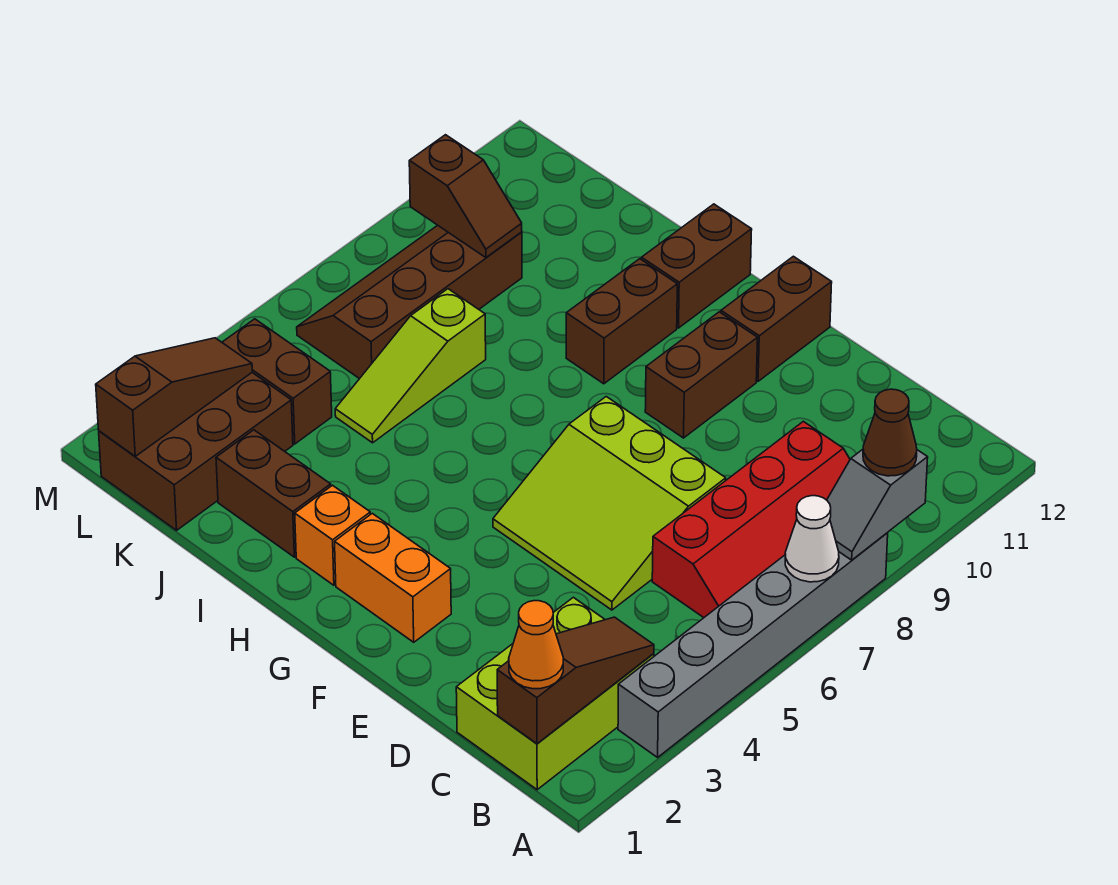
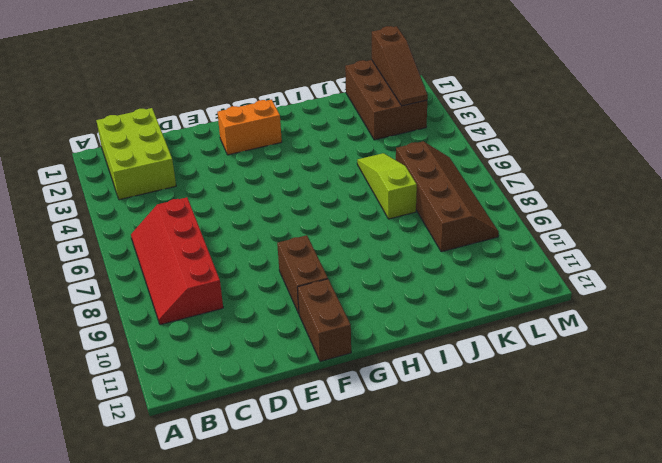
none -> grey brick A3:A8 level 1
none -> lime slope D5:F7 level 1 top 7
none -> orange brick H2 level 1

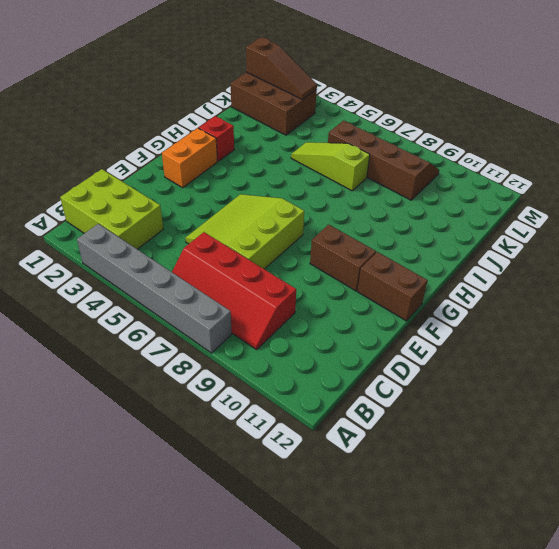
red brick H2 level 1 -> orange brick H2 level 1
none -> brown brick H9:H10 level 1
none -> brown brick H11:H12 level 1
none -> brown brick I2:J2 level 1

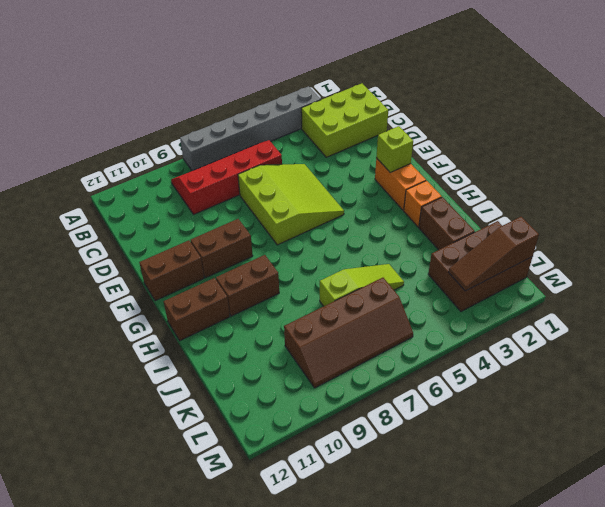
lime brick F2 level 2 -> none
none -> brown brick K4:L4 level 1
none -> white cone A7 level 2
none -> grey slope A8:A9 level 2 top 9

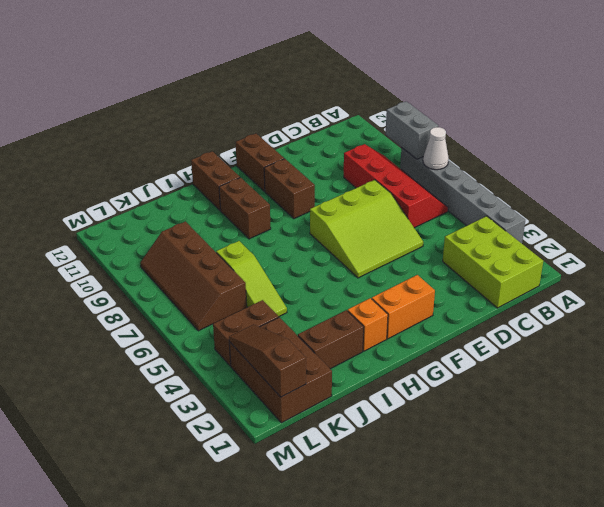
grey brick A8:A9 level 2 -> grey slope A8:A9 level 2 top 9
none -> brown slope B1:B3 level 2 top 1
none -> brown slope K9:L9 level 2 top L
none -> brown cone A9 level 3

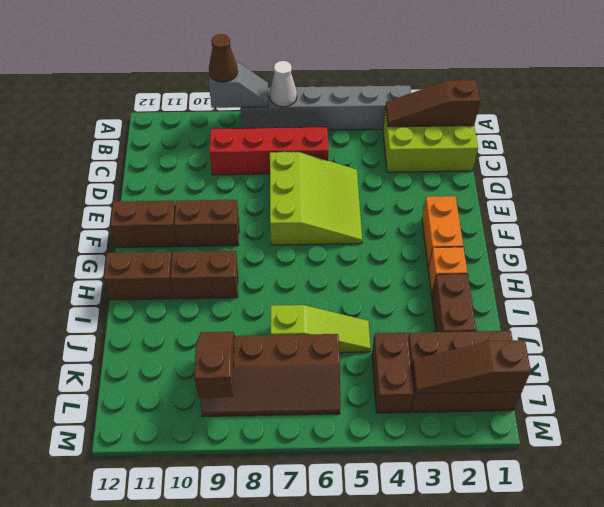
none -> orange cone B1 level 3

